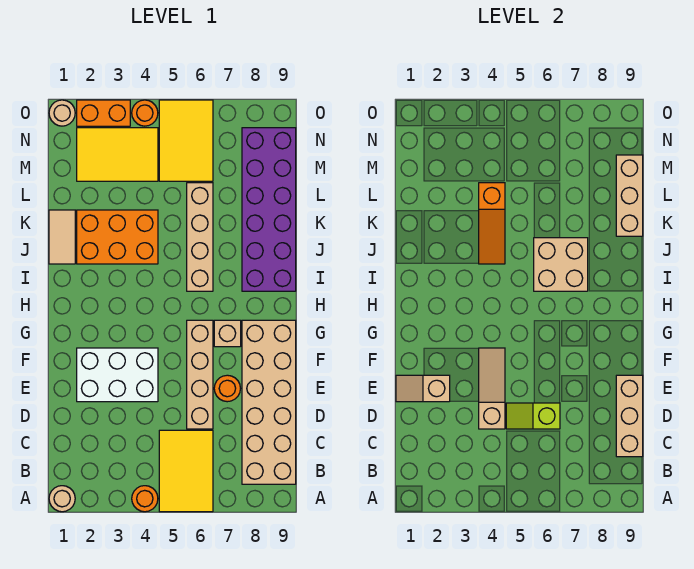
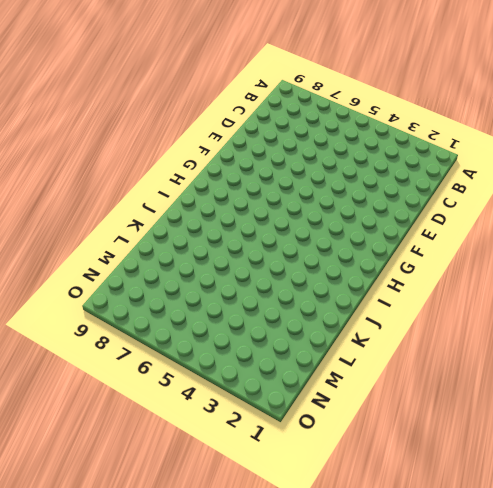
none -> tan round brick A1 level 1
none -> orange round brick A4 level 1
none -> yellow tile A5:C6 level 1

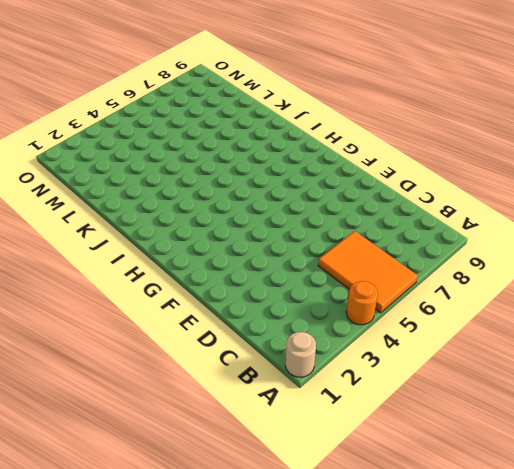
orange tile A5:C6 level 1 -> yellow tile A5:C6 level 1
none -> tan brick B8:G9 level 1
none -> tan brick D6:G6 level 1
none -> white brick E2:F4 level 1

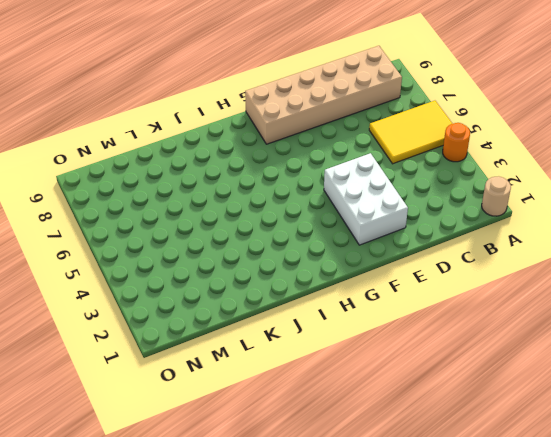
none -> tan brick D6:G6 level 1
none -> orange round brick E7 level 1
none -> tan brick G7 level 1

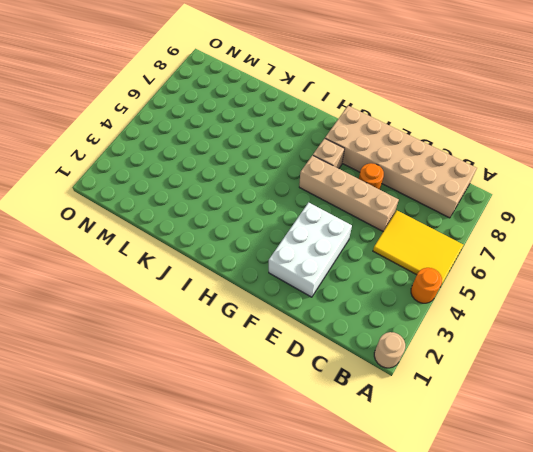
none -> tan brick I6:L6 level 1
none -> purple brick I8:N9 level 1
none -> tan tile J1:K1 level 1

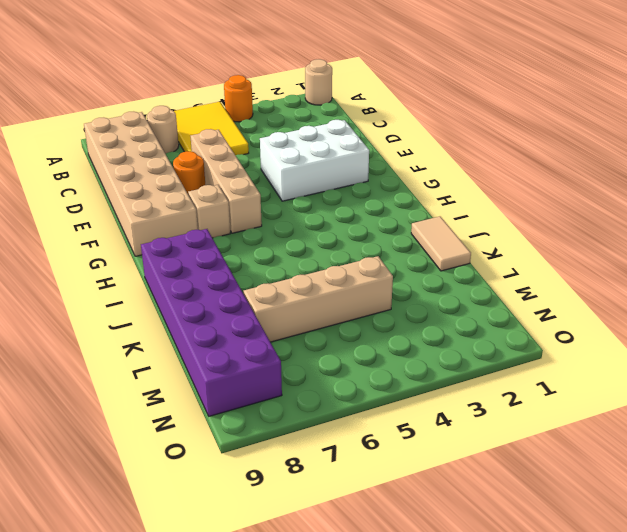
tan round brick B7 level 1 -> tan round brick O1 level 1
tan brick L4:L7 level 1 -> tan brick I6:L6 level 1
none -> orange brick J2:K4 level 1
none -> yellow tile M2:N4 level 1
none -> yellow tile M5:O6 level 1

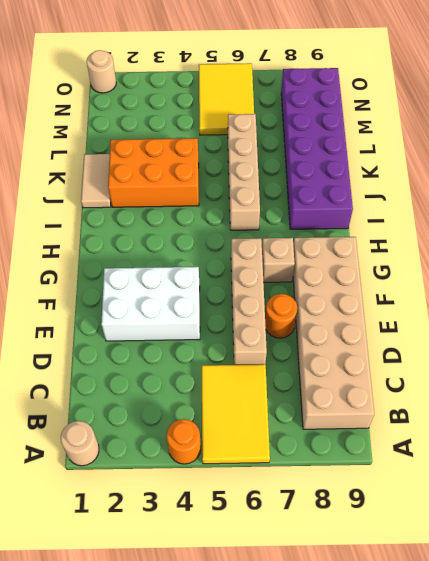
none -> yellow tile M2:N4 level 1
none -> orange brick O2:O3 level 1
none -> orange round brick O4 level 1

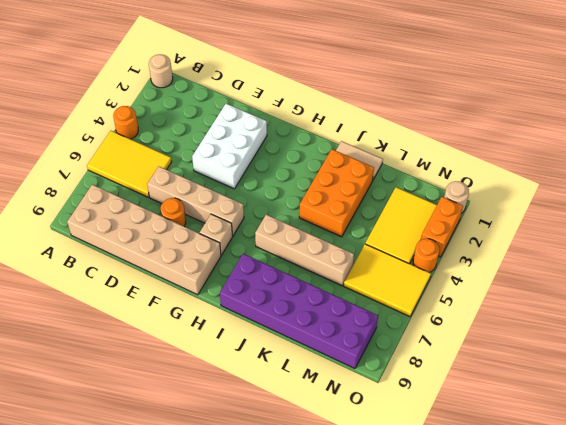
none -> tan brick C9:E9 level 2
none -> tan slope D4:F4 level 2 top D
none -> lime slope D5:D6 level 2 top 6

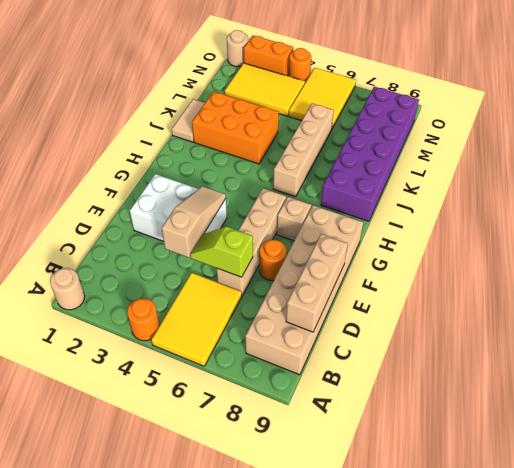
none -> tan slope E1:E2 level 2 top 2
none -> tan brick I6:J7 level 2
none -> orange slope J4:L4 level 2 top L

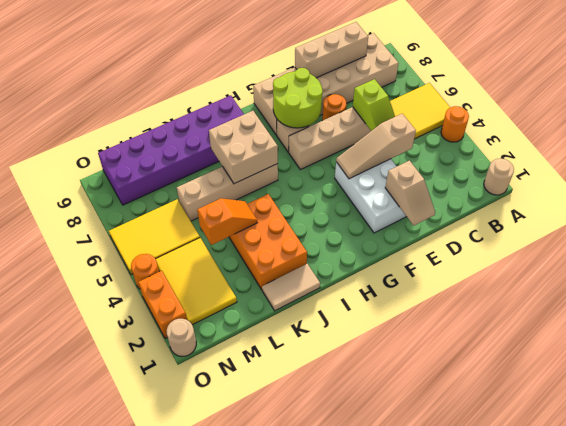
lime round brick F7:G8 level 2 -> none
orange slope K4:L4 level 2 top L -> orange slope J4:L4 level 2 top L
none -> tan brick K9:M9 level 2

